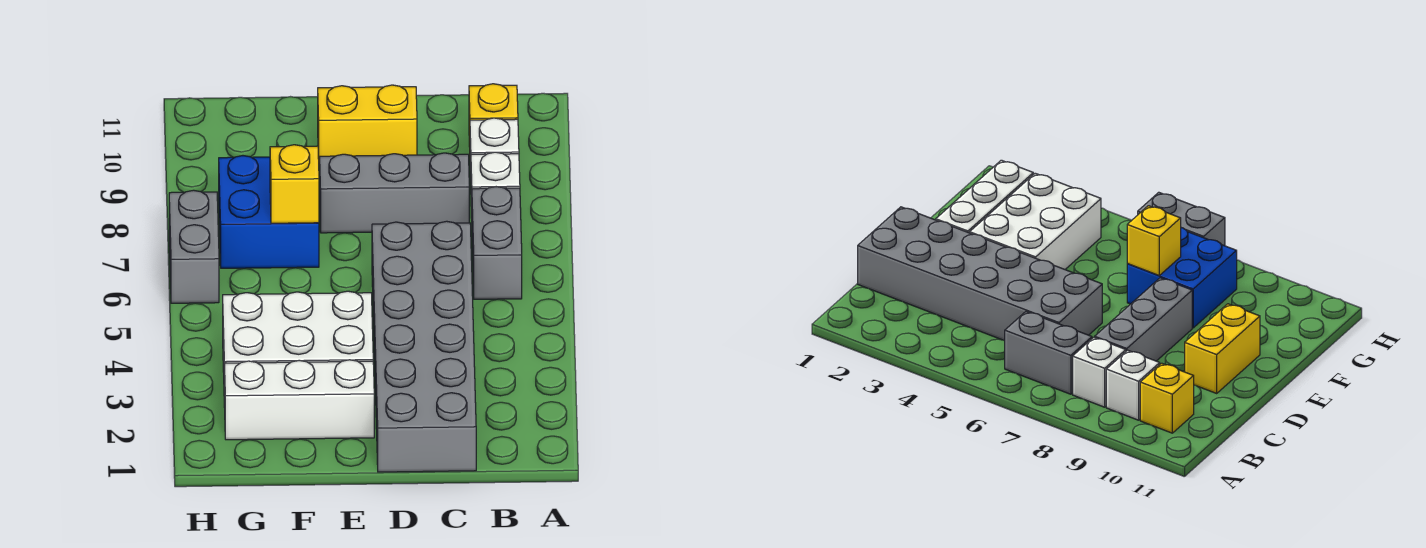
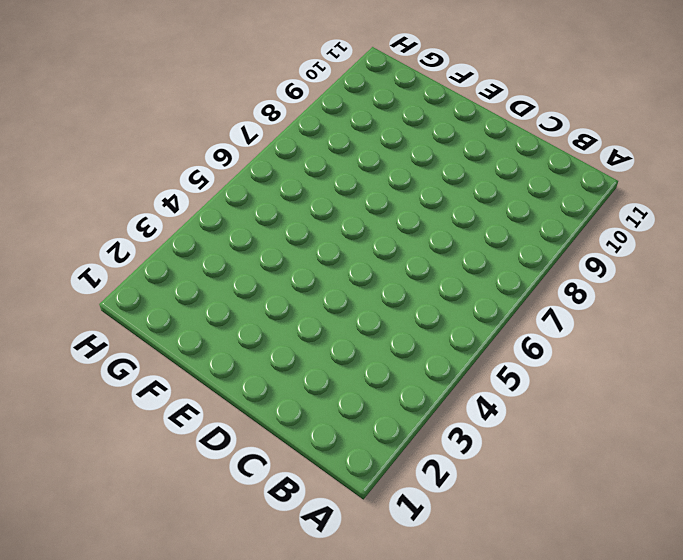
none -> grey brick B6:B7 level 1
none -> white brick B8 level 1
none -> white brick B9 level 1

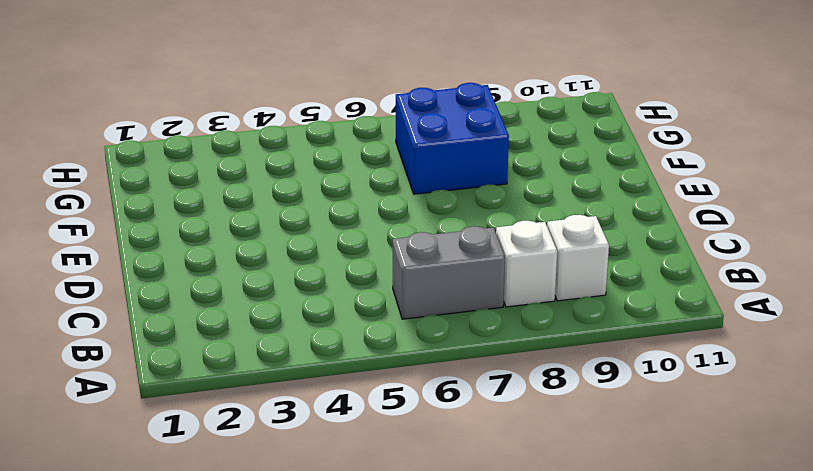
none -> yellow brick B10 level 1
none -> grey brick C1:D6 level 1
none -> grey brick C8:E8 level 1

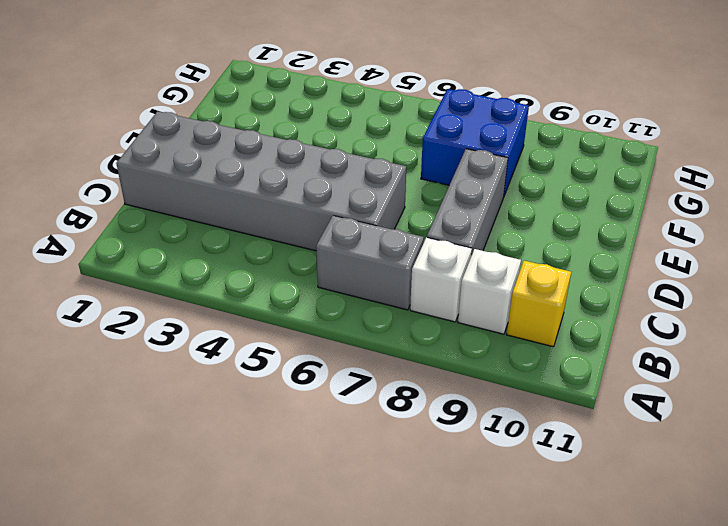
none -> yellow brick D10:E10 level 1
none -> white brick E2:G2 level 1
none -> white brick E3:G4 level 1

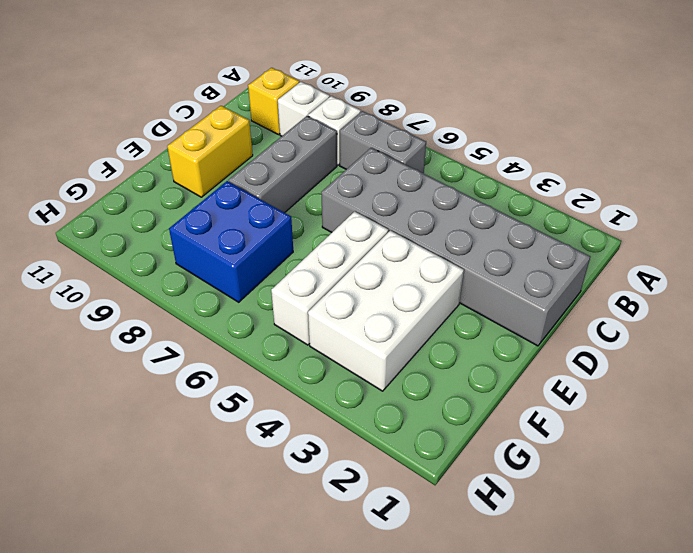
white brick E5:G5 level 1 -> white brick E2:G2 level 1
none -> grey brick H6:H7 level 1
none -> yellow brick F7 level 2

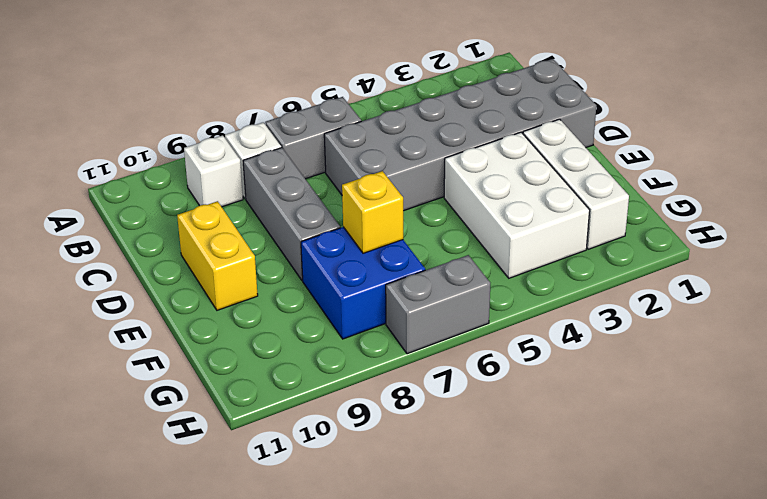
none -> yellow brick B10 level 1

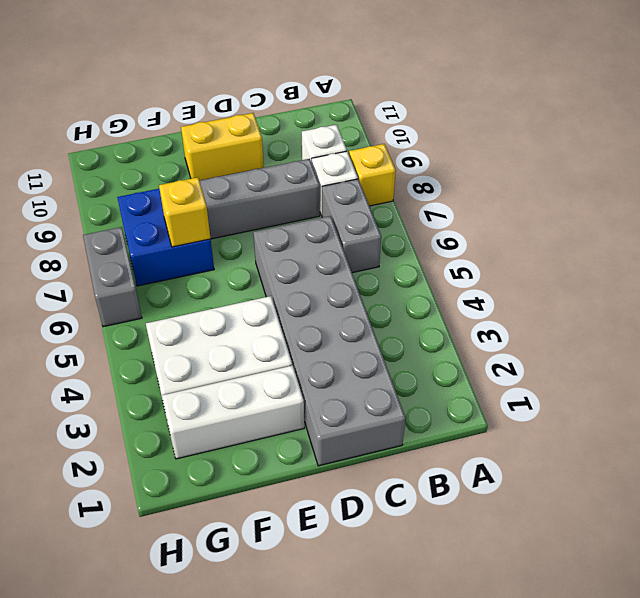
yellow brick A8 level 1 -> yellow brick B10 level 1

